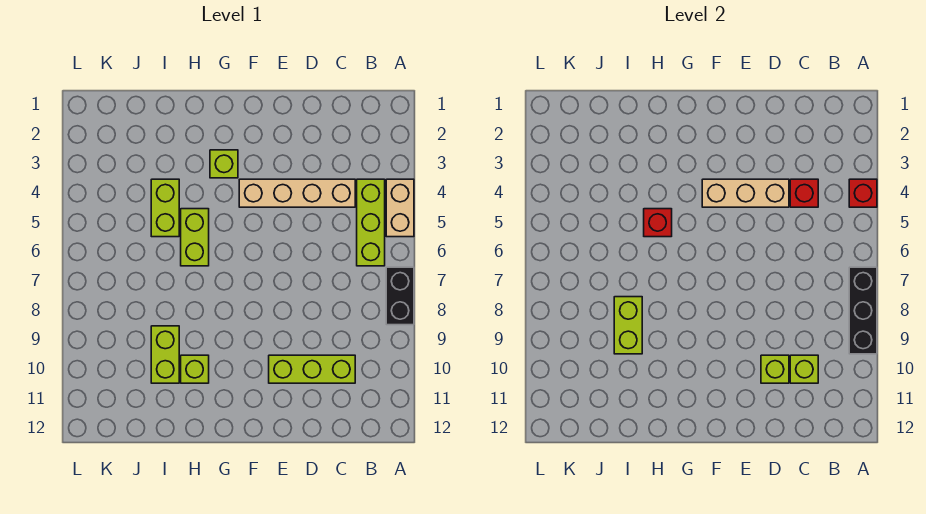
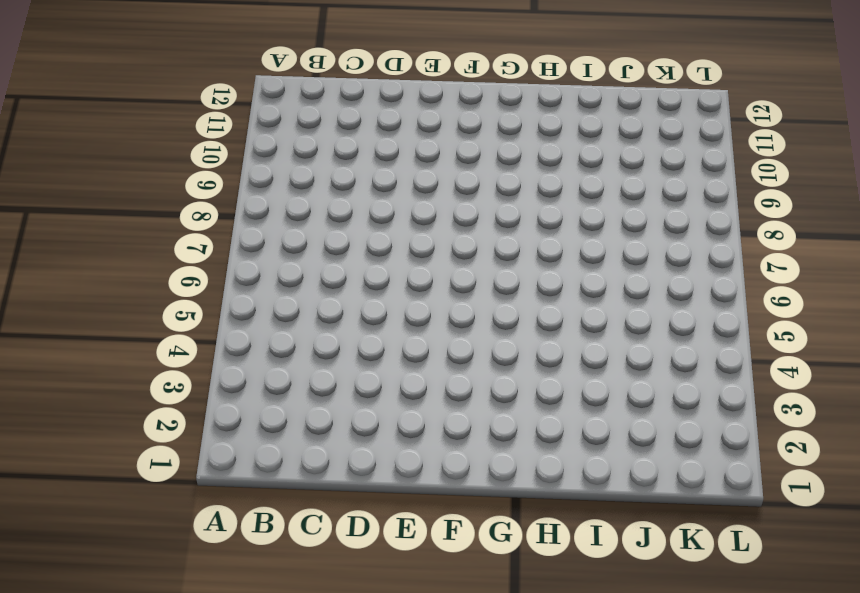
none -> tan brick A4:A5 level 1
none -> black brick A7:A8 level 1
none -> lime brick B4:B6 level 1

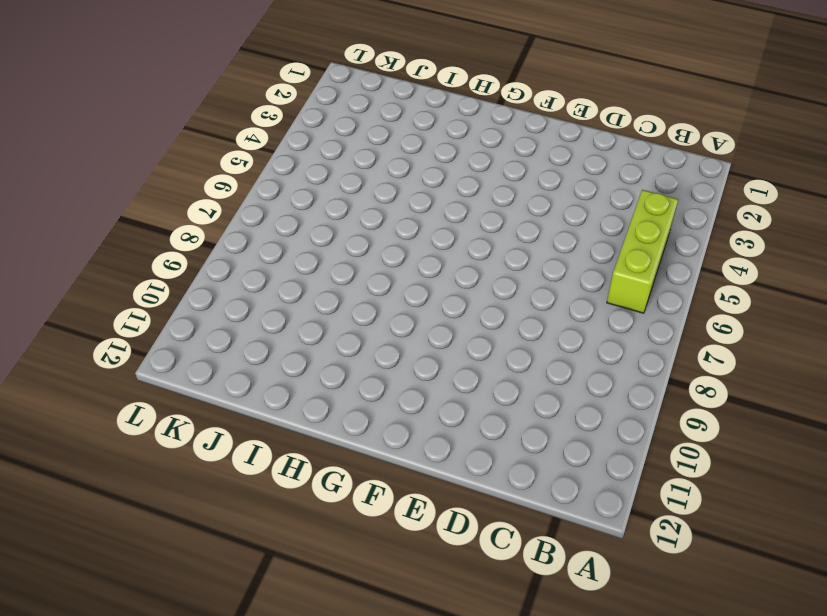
none -> tan brick A4:A5 level 1
none -> black brick A7:A8 level 1
none -> tan brick C4:F4 level 1

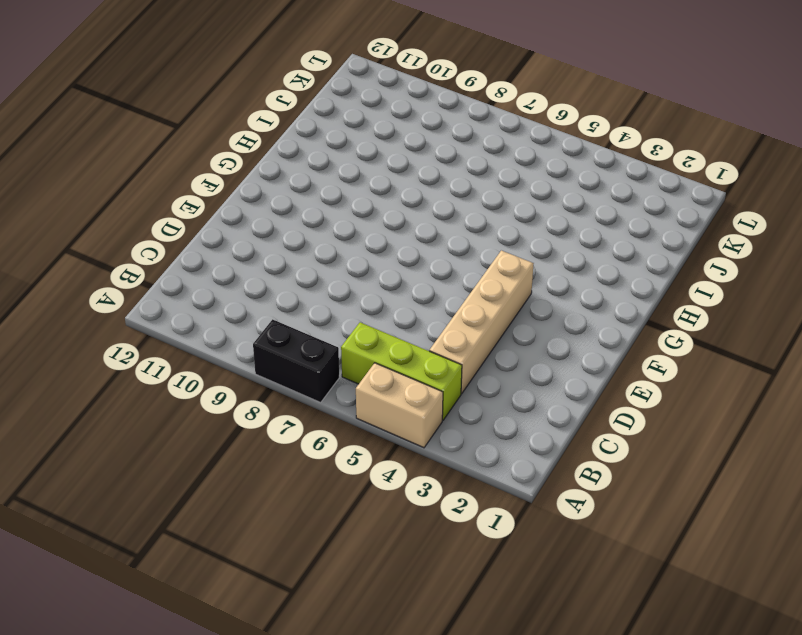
none -> lime brick C10:E10 level 1
none -> lime brick G3 level 1
none -> lime brick H5:H6 level 1

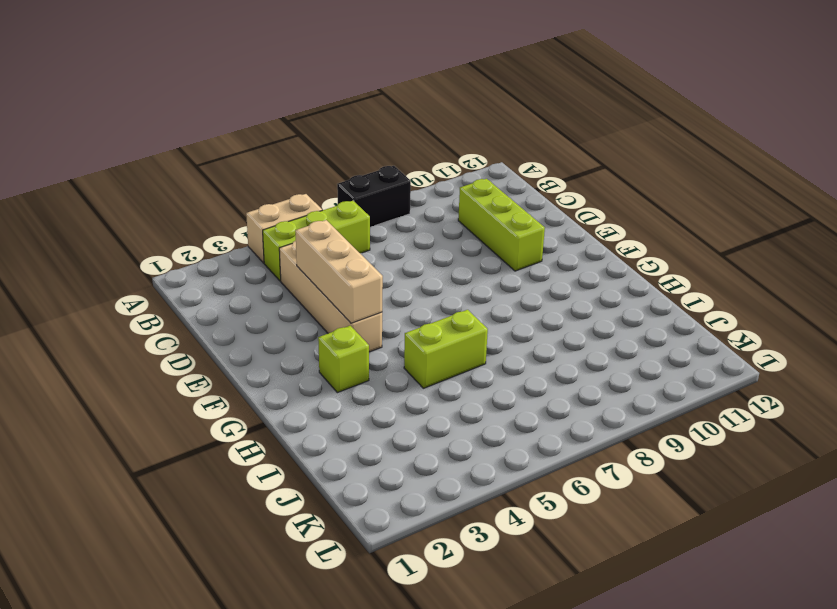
none -> lime brick H10 level 1
none -> lime brick I4:I5 level 1
none -> lime brick I9:I10 level 1

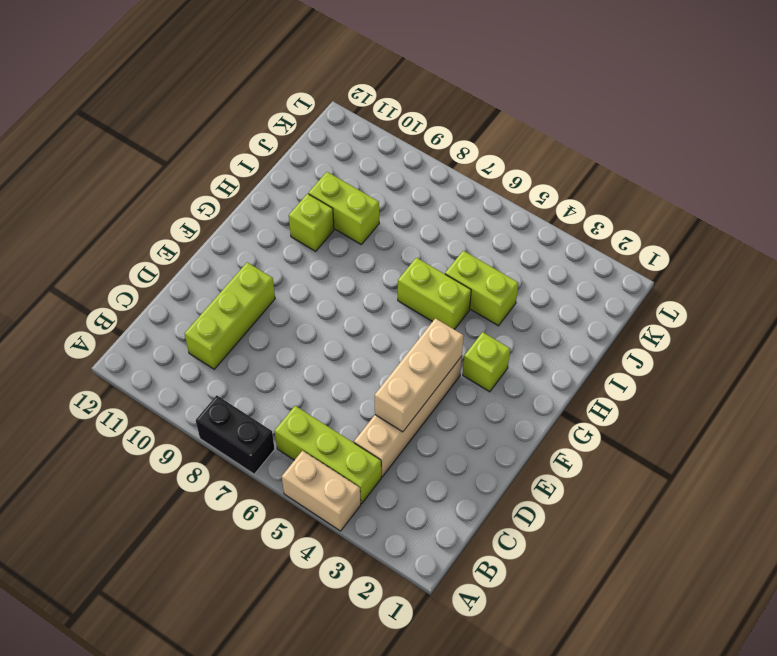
none -> red brick A4 level 2
none -> black brick A7:A9 level 2
none -> red brick C4 level 2

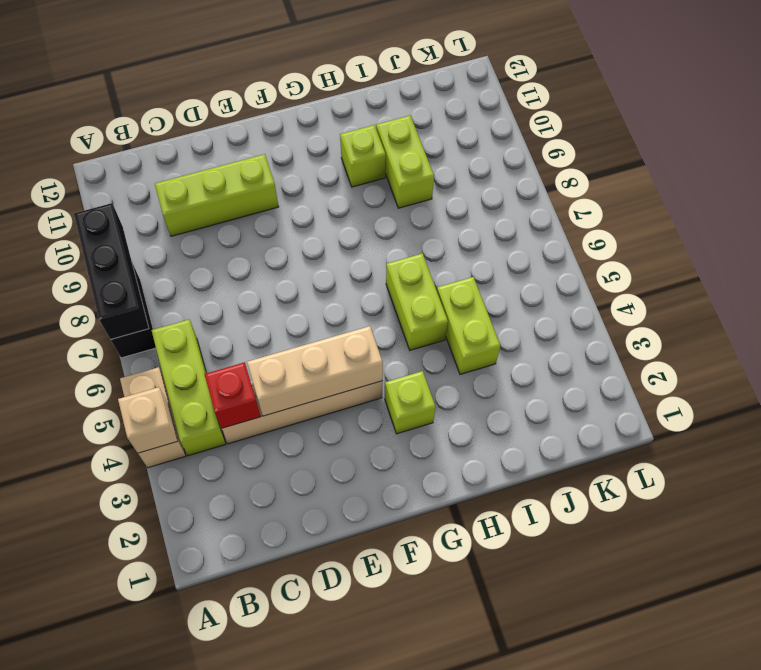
tan brick A4 level 2 -> red brick A4 level 2
none -> lime brick C10 level 2
none -> lime brick D10 level 2
none -> red brick H5 level 2

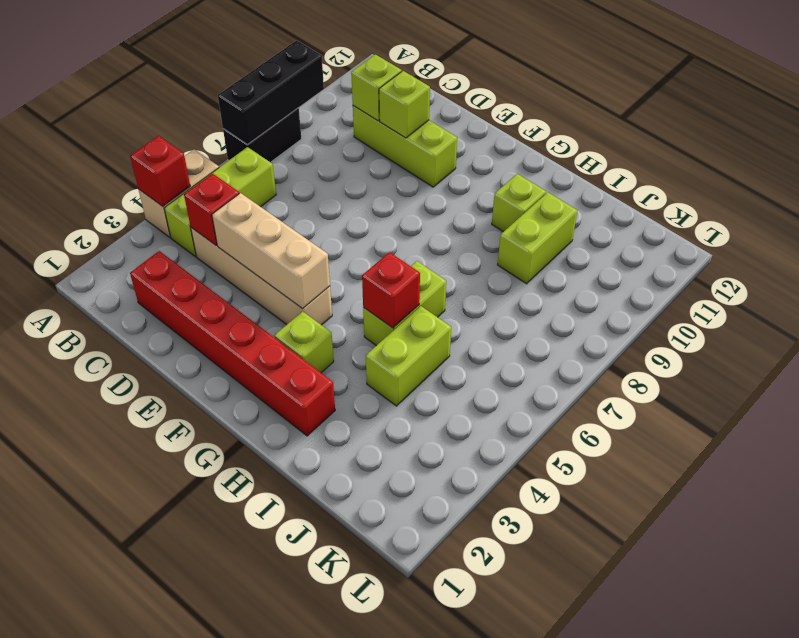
red brick C2:H2 level 1 -> none
none -> lime brick I8:I9 level 2

